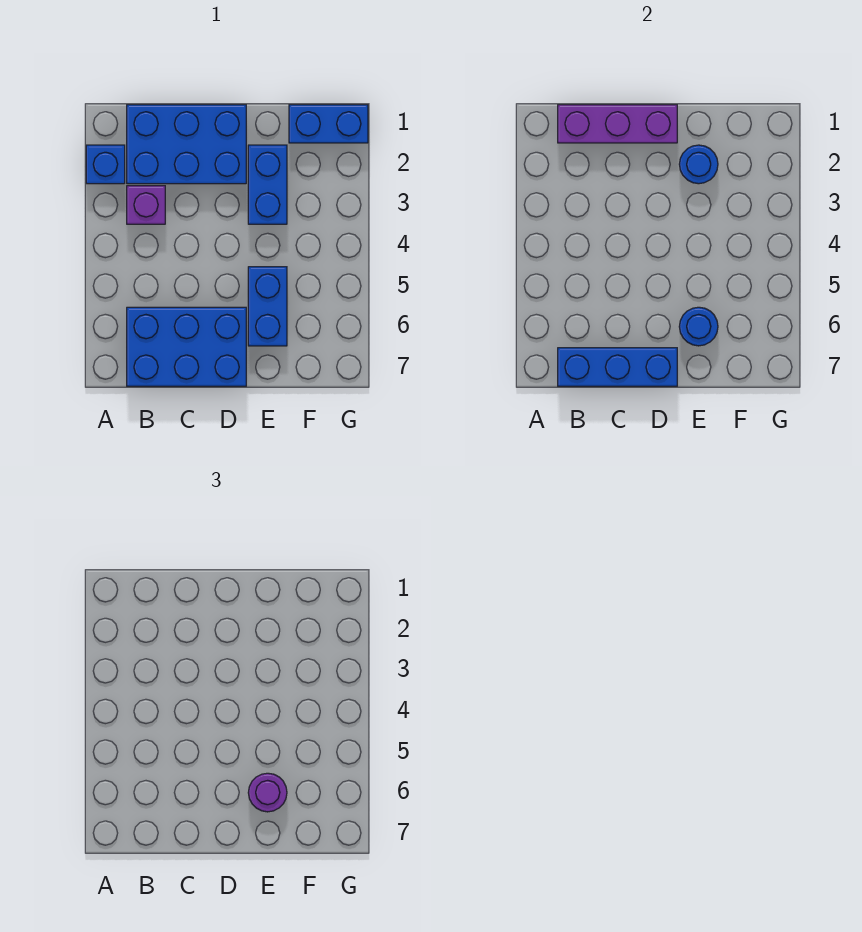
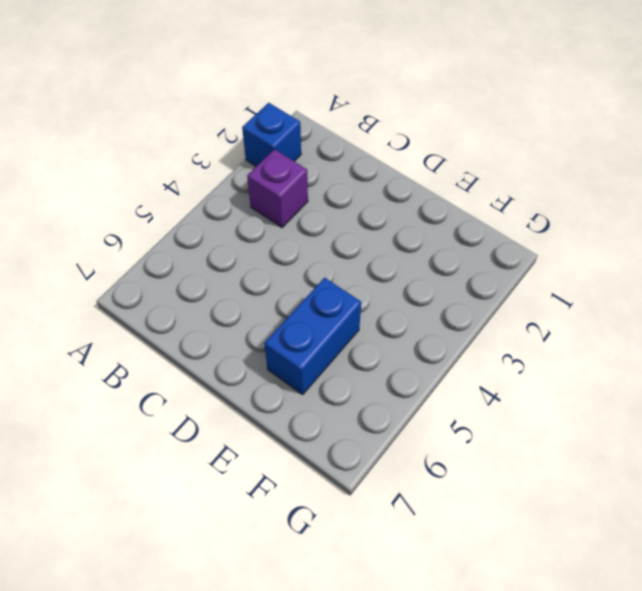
none -> blue brick B1:D2 level 1
none -> blue brick B6:D7 level 1
none -> blue brick E2:E3 level 1

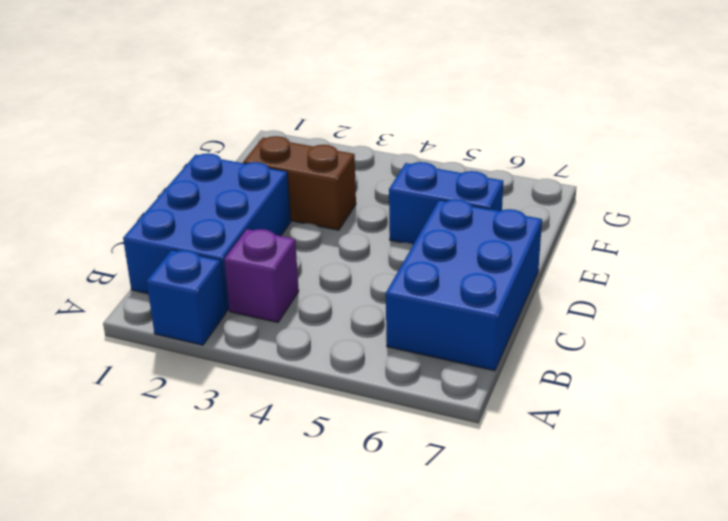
brown brick E2:E3 level 1 -> blue brick E2:E3 level 1
none -> blue brick F1:G1 level 1
none -> purple brick B1:D1 level 2
none -> blue brick B7:D7 level 2

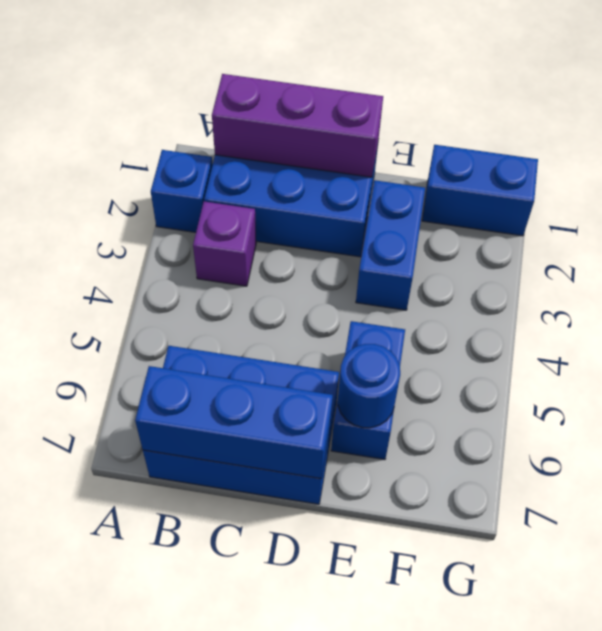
none -> blue round brick E2 level 2
none -> purple round brick E6 level 3

